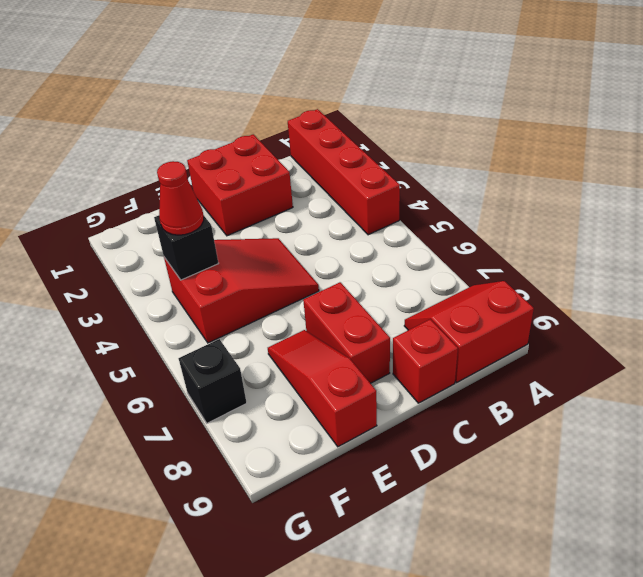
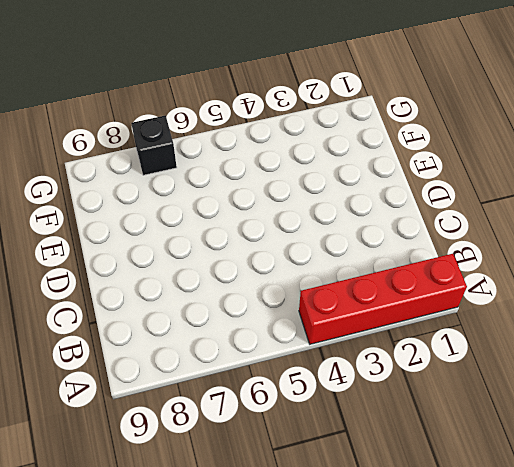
none -> red slope A8:B9 level 1 top 9
none -> red brick C1:D2 level 1

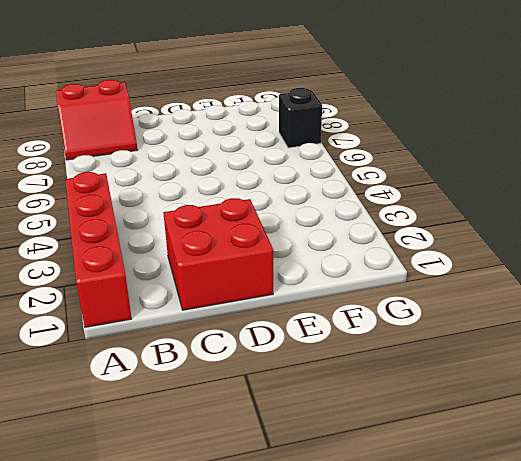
none -> red brick C9 level 1
none -> red slope D4:F5 level 1 top F

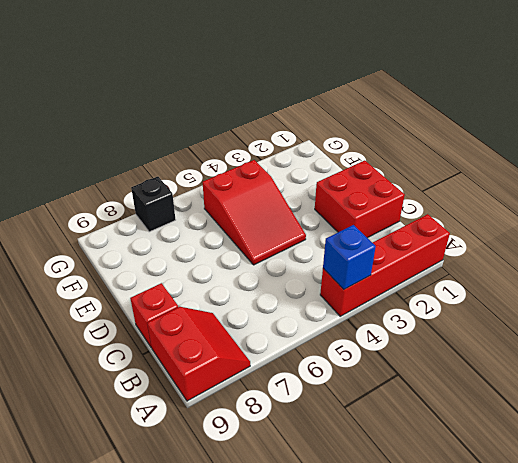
blue brick A4 level 2 -> none
none -> red brick D7:D8 level 1
none -> red slope E7:E9 level 1 top 9

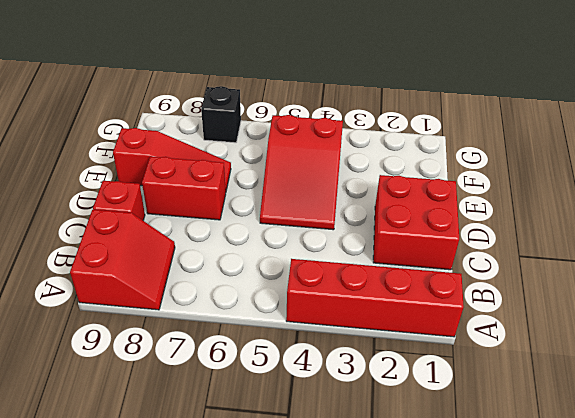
none -> black brick F4 level 2
none -> red cone F4 level 3

